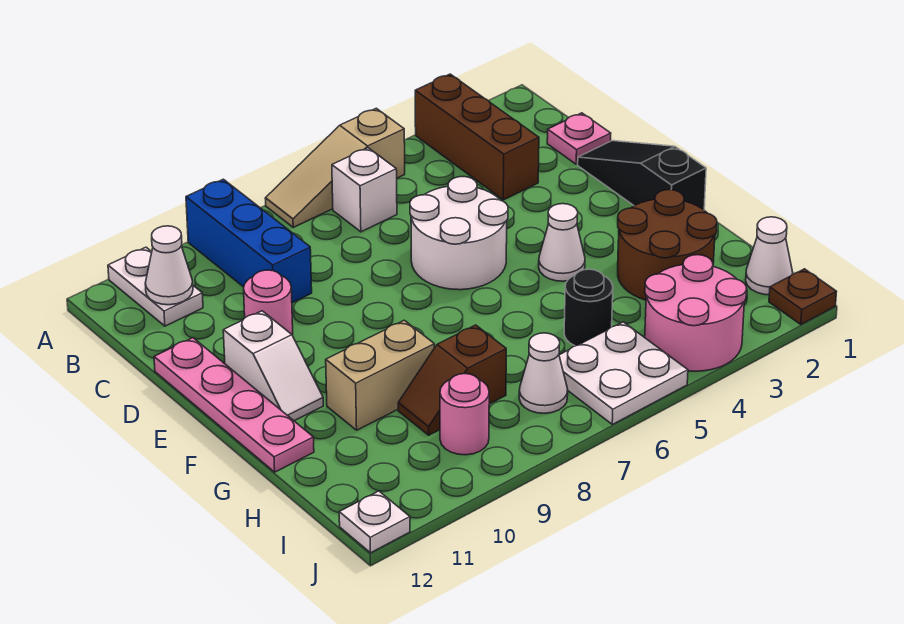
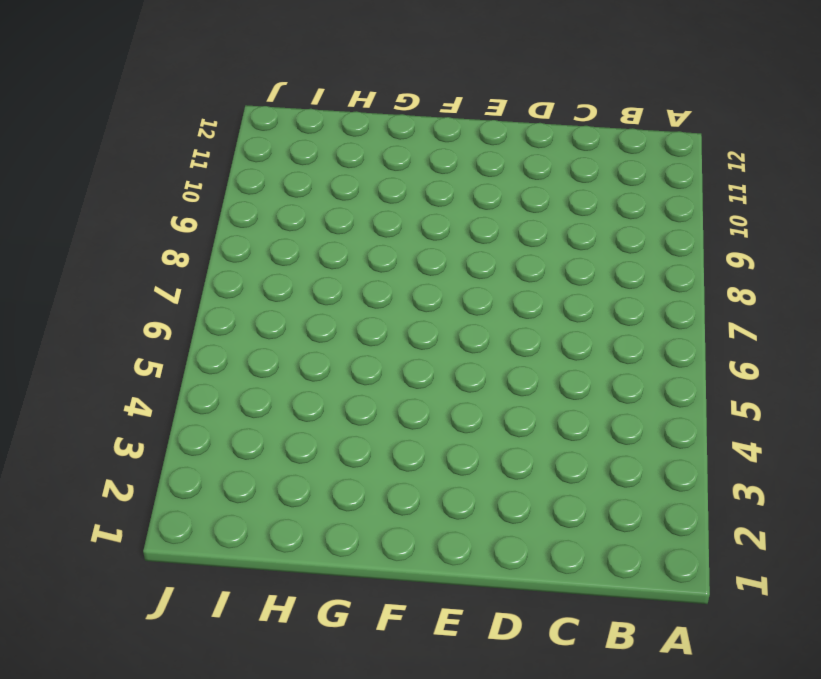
none -> brown brick A3:C3 level 1
none -> tan slope A5:A7 level 1 top 5
none -> blue brick A9:C9 level 1

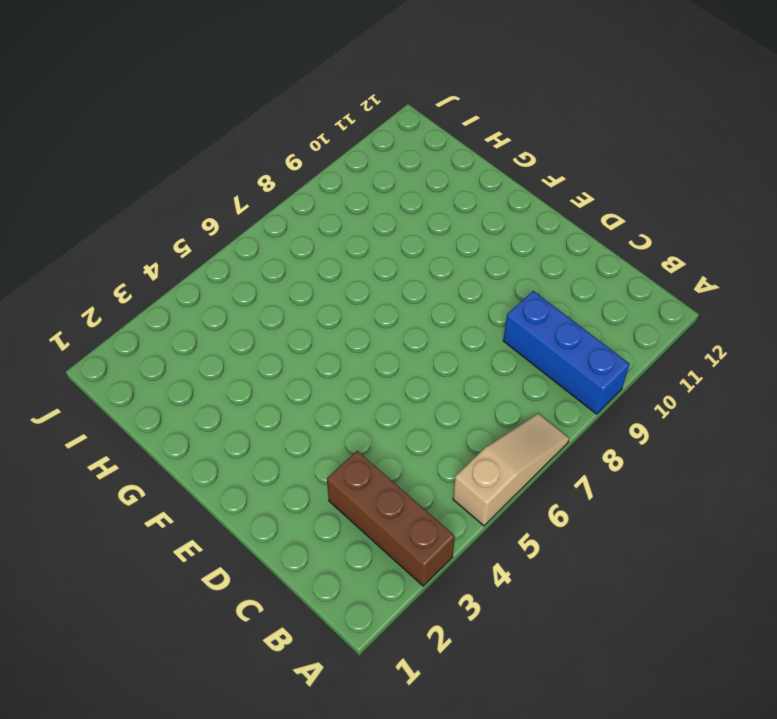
none -> white plate A11:B11 level 1
none -> white brick B6 level 1
none -> pink plate C1 level 1

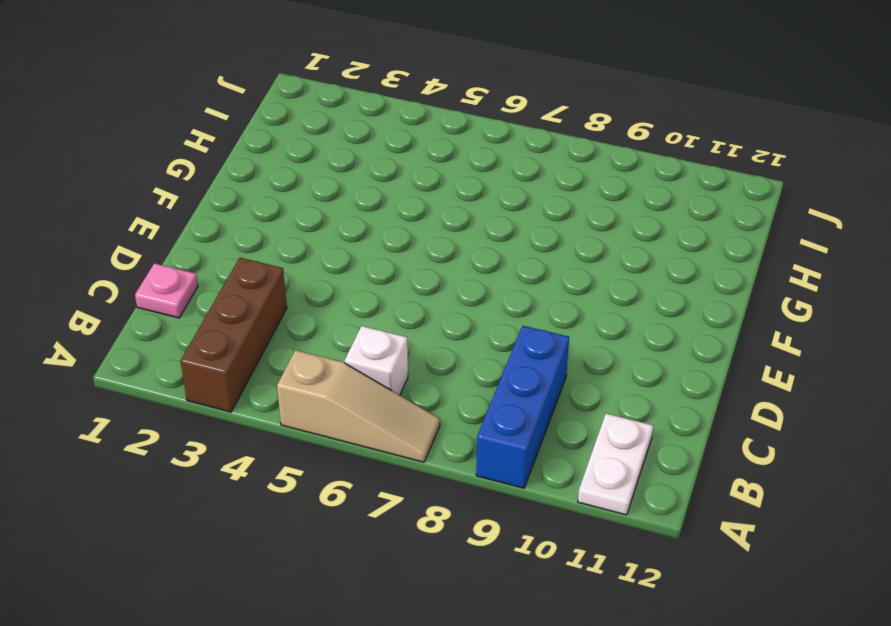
none -> black slope D1:F1 level 1 top F
none -> white round brick D5:E6 level 1
none -> pink round brick D10 level 1

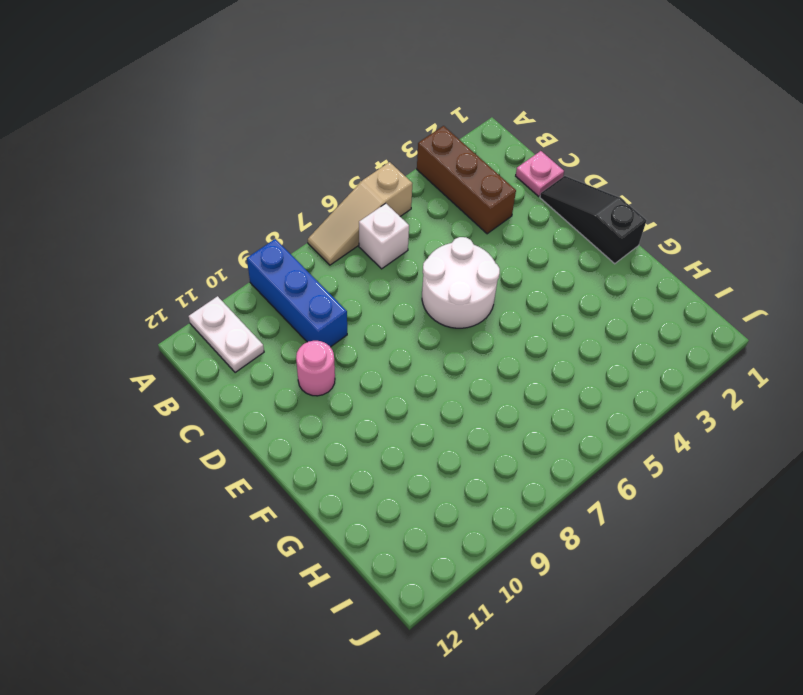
none -> pink plate D12:G12 level 1
none -> white slope E11:F11 level 1 top E
none -> white cone F4 level 1

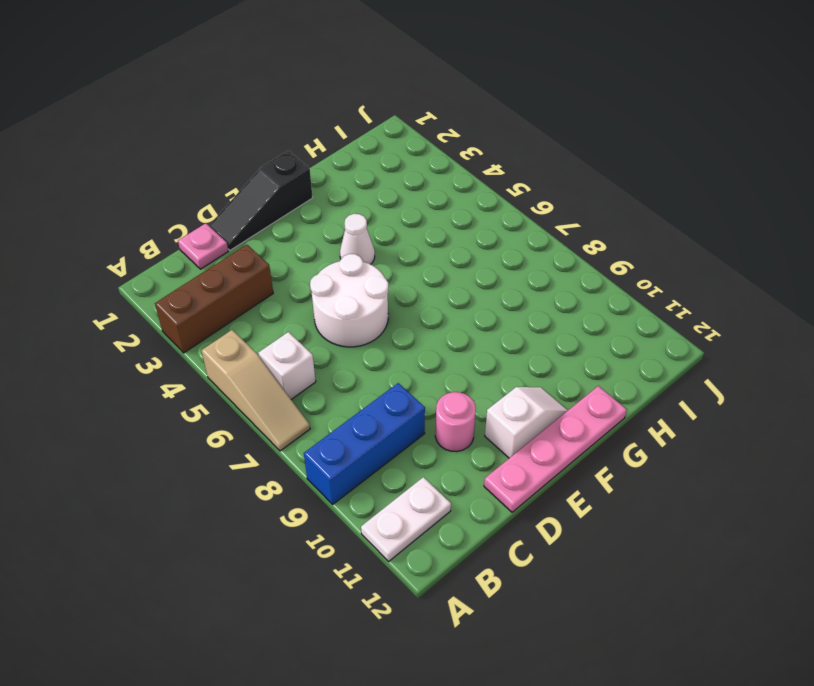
none -> brown round brick G2:H3 level 1
none -> tan brick G9:G10 level 1
none -> black round brick H5 level 1

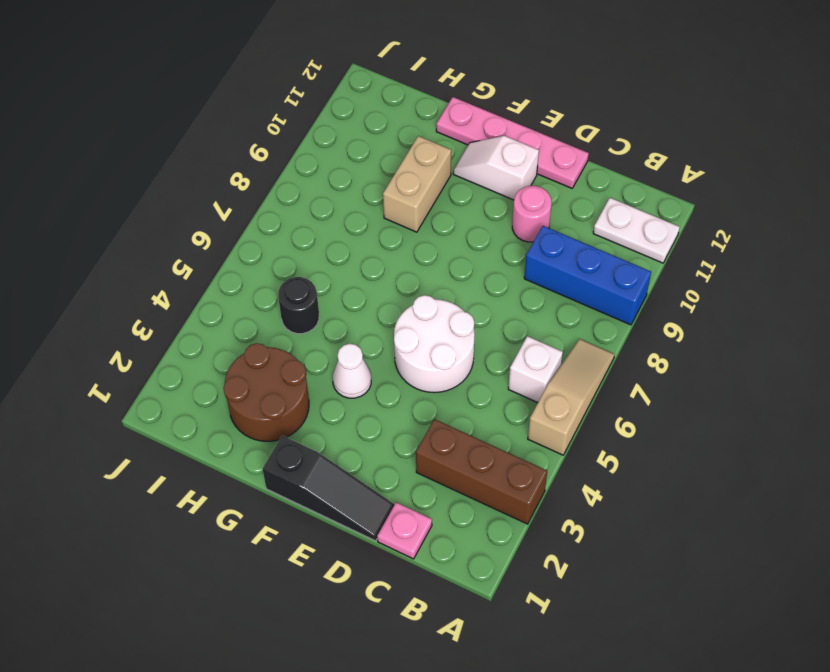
none -> brown slope H8:H9 level 1 top 8
none -> white cone I1 level 1
none -> pink round brick I3:J4 level 1

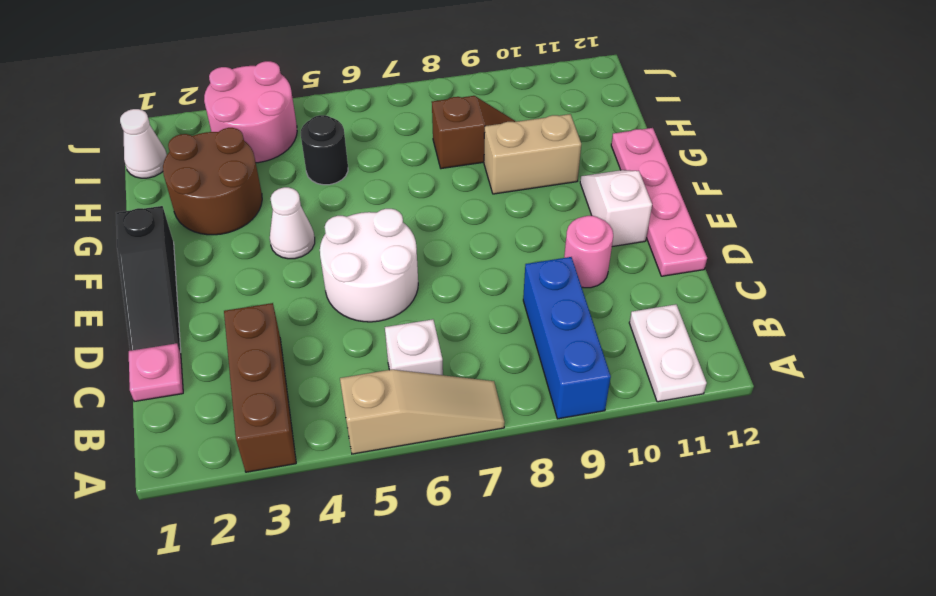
none -> white plate I5:J6 level 1
none -> white cone I7 level 1
none -> pink round brick I9 level 1

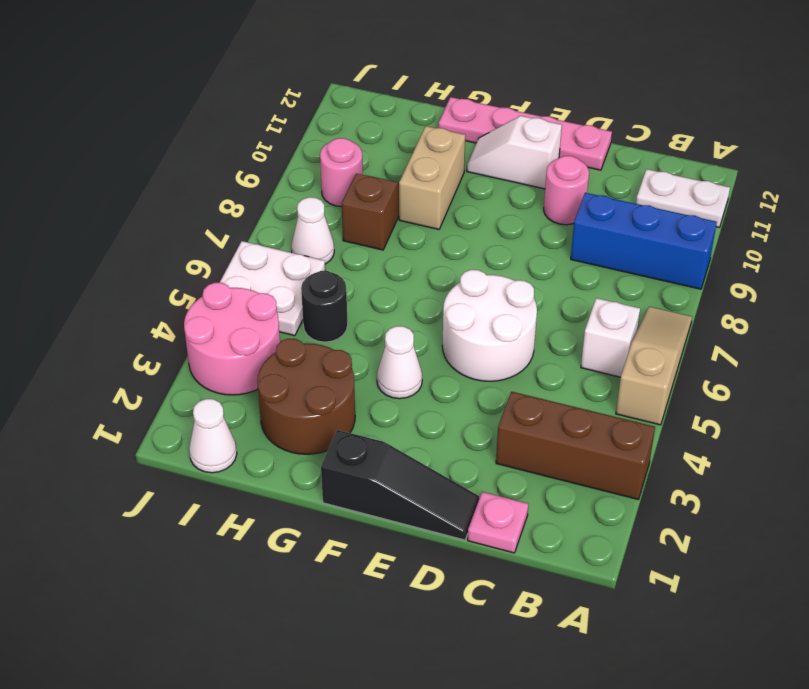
none -> brown plate J1 level 1
none -> white plate J12 level 1
none -> white cone B11 level 2

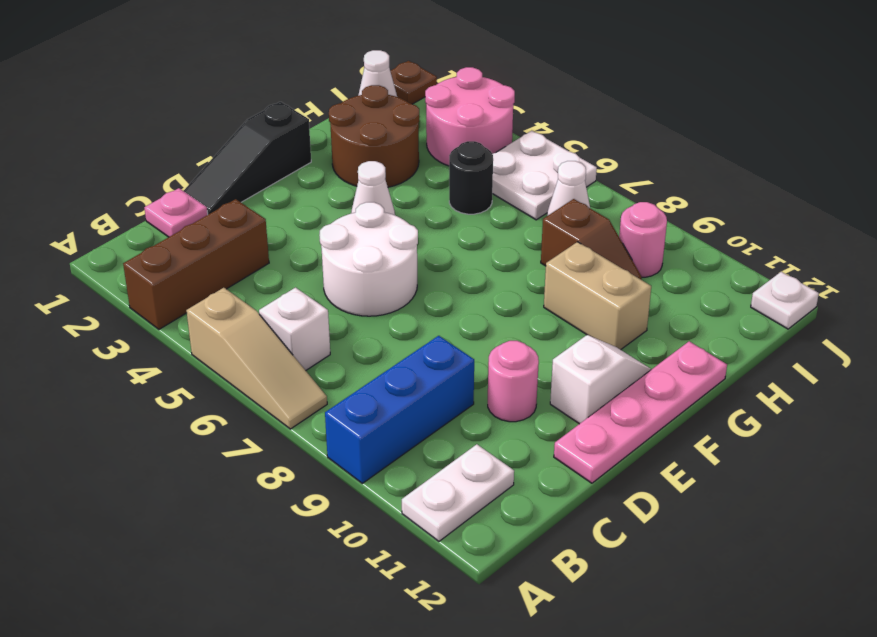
none -> white cone B11 level 2

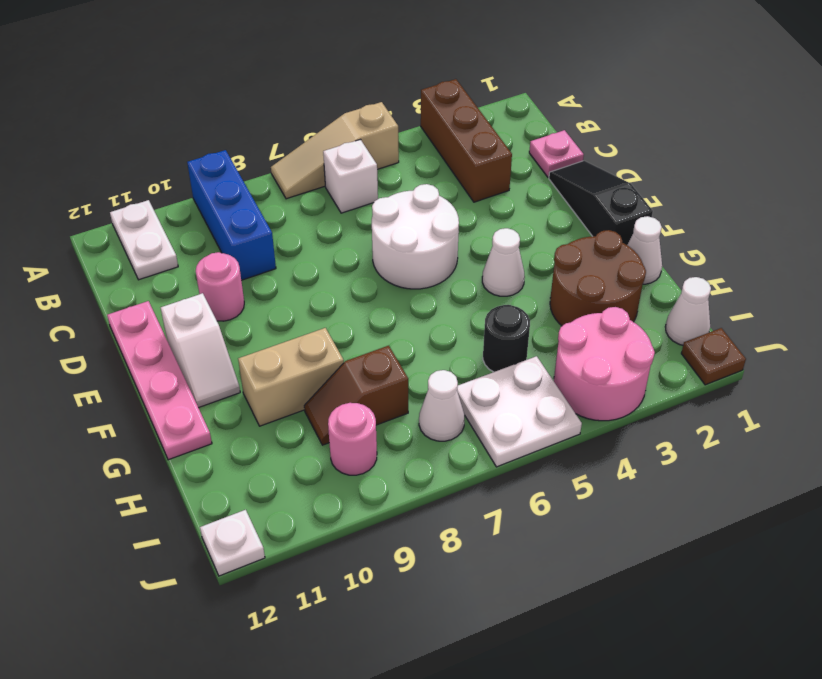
white cone G1 level 1 -> white cone B11 level 2

